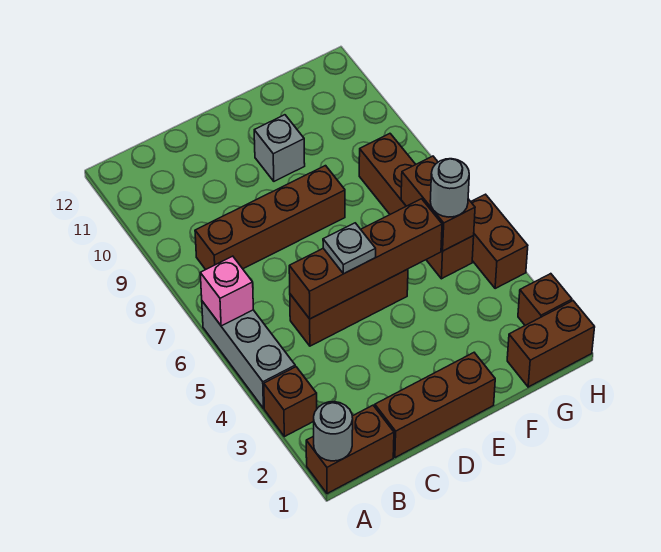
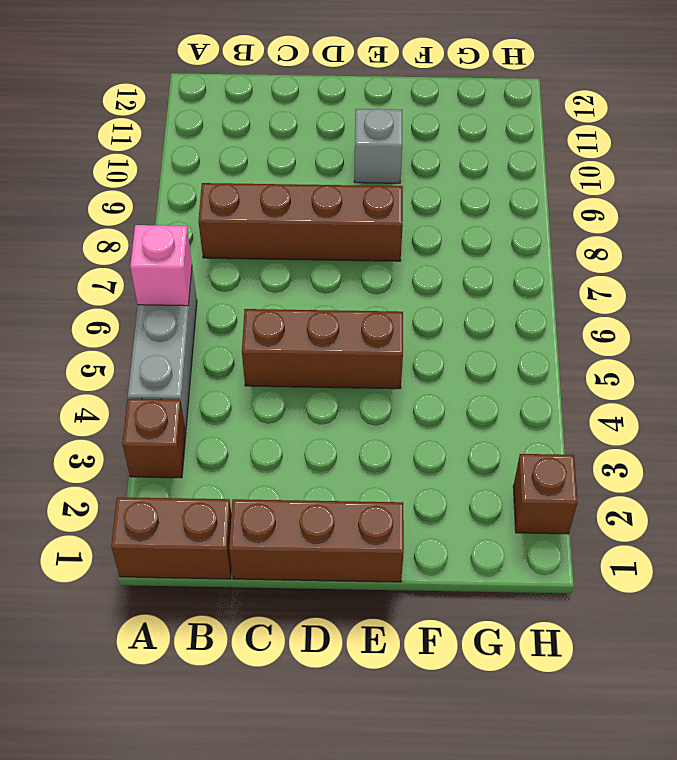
none -> brown brick G1:H1 level 1
none -> brown brick G5:G8 level 1
none -> brown brick H4:H5 level 1

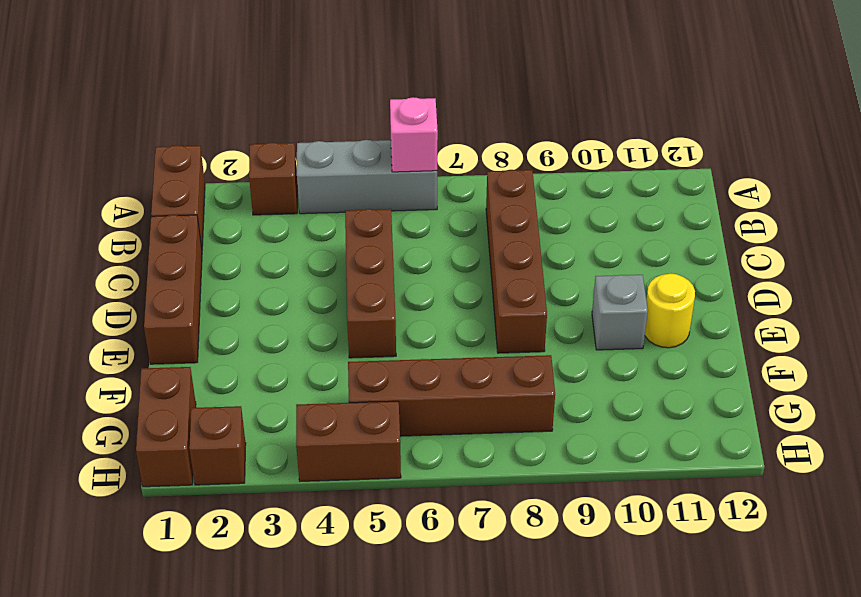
yellow round brick E11 level 1 -> none
none -> grey round brick A1 level 2
none -> brown brick C5:F5 level 2
none -> brown brick G5:G6 level 2

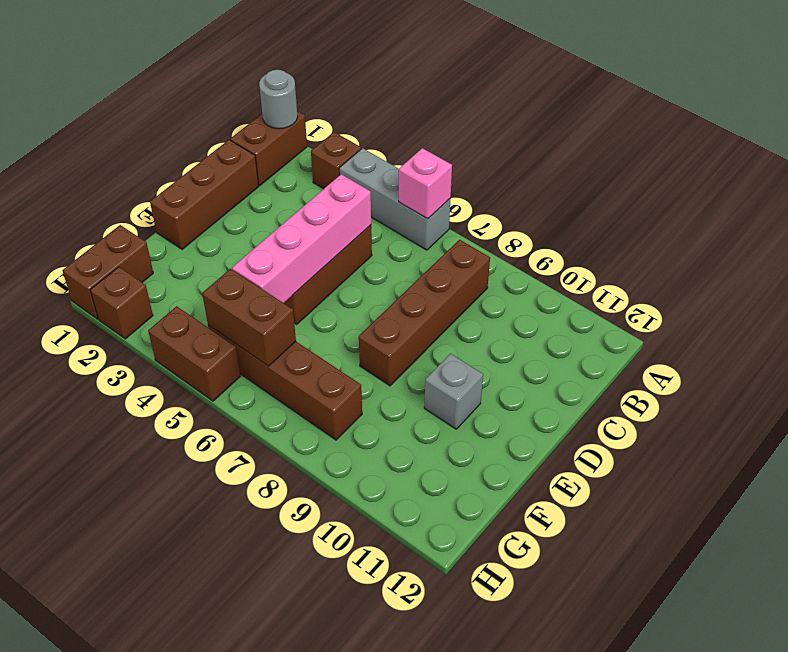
pink brick C5:F5 level 2 -> brown brick C5:F5 level 2
none -> grey plate D5 level 3
none -> grey round brick G5 level 3

